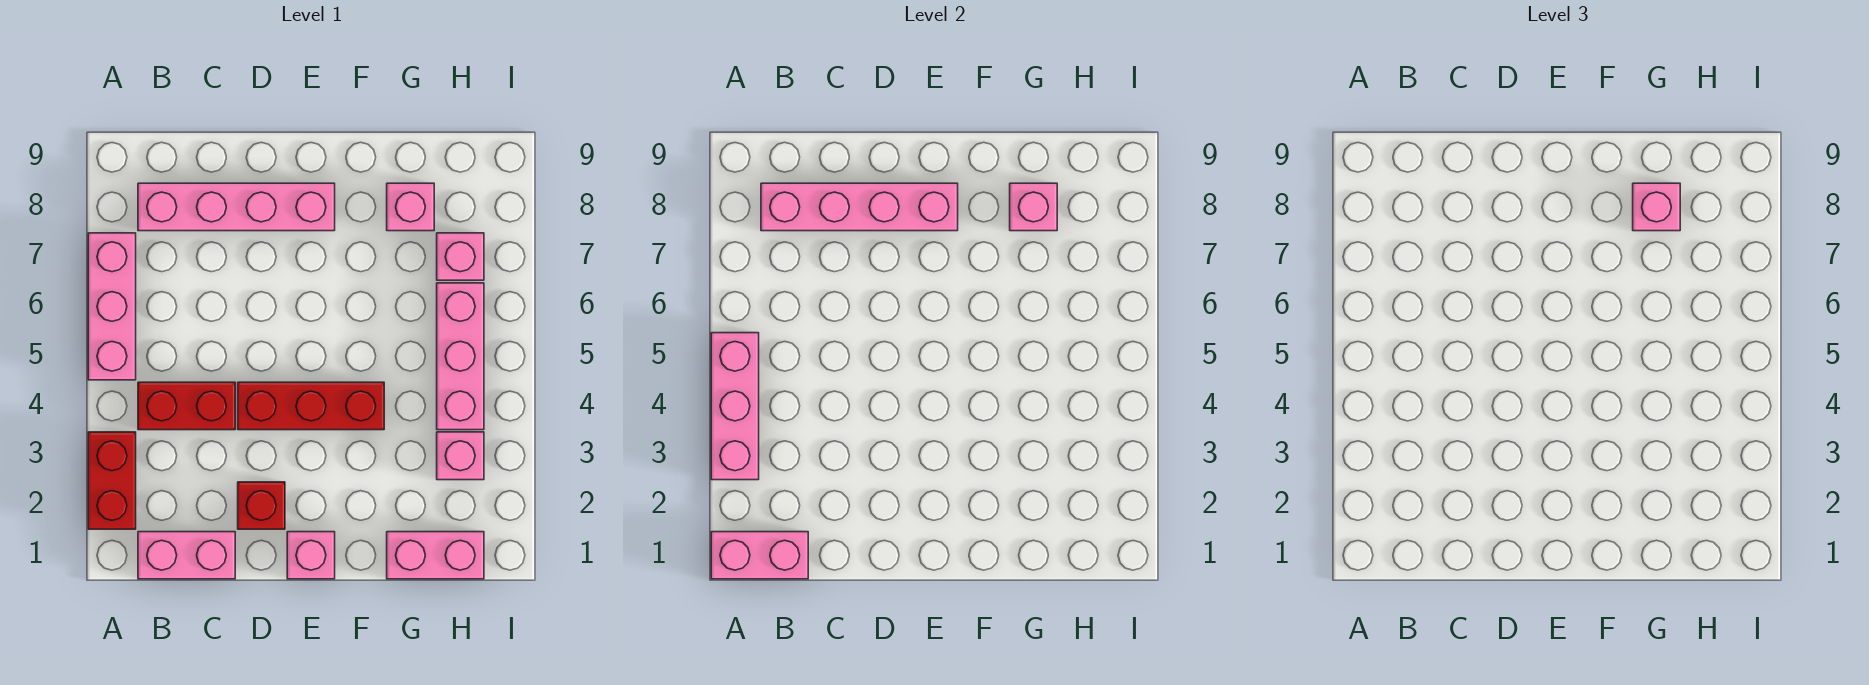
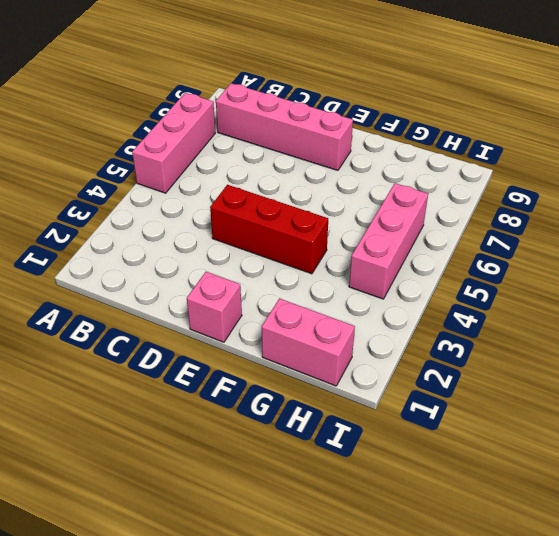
none -> red brick A2:A3 level 1
none -> pink brick B1:C1 level 1
none -> red brick B4:C4 level 1

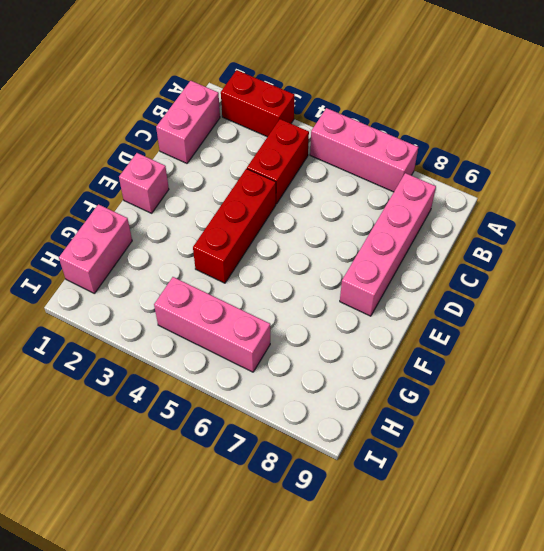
none -> red brick D2 level 1
none -> pink brick G8 level 1
none -> pink brick H3 level 1

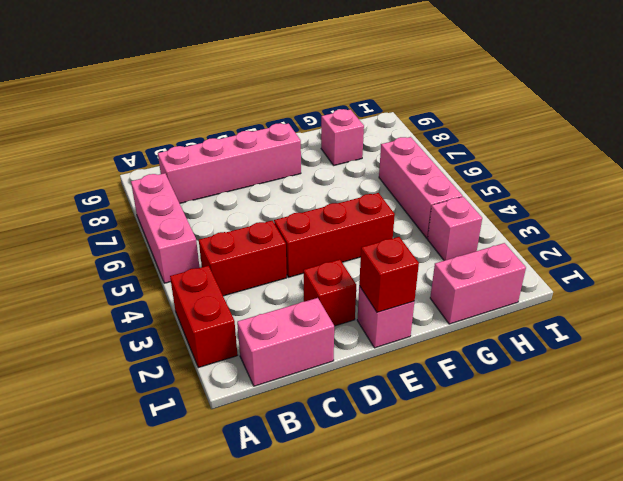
red brick E1 level 2 -> none
none -> pink brick H7 level 1
none -> pink brick A1:B1 level 2
none -> pink brick A3:A5 level 2

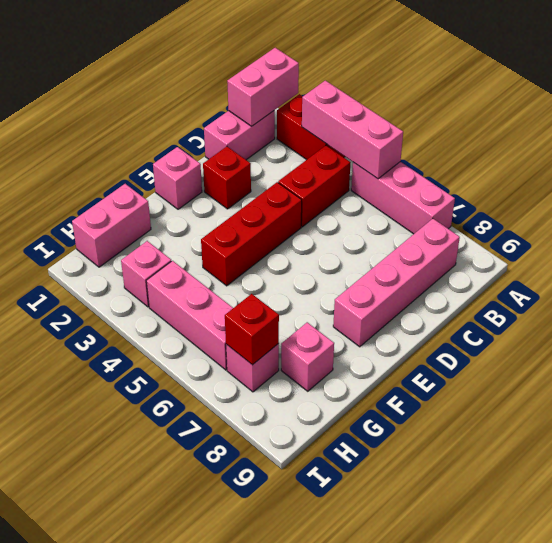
red brick H7 level 2 -> none
none -> pink brick B8:E8 level 2
none -> pink brick G8 level 2
none -> pink brick G8 level 3

